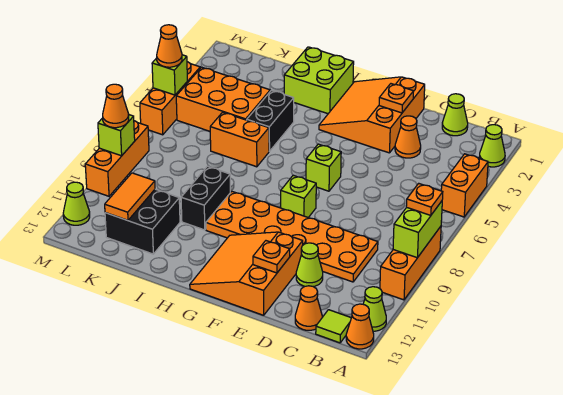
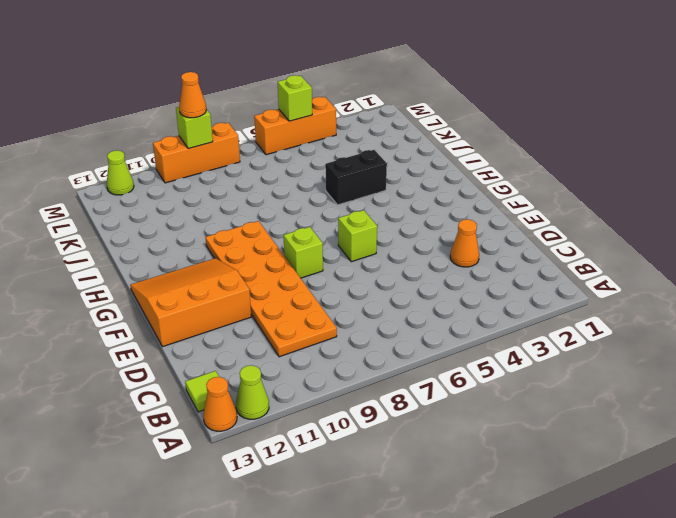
none -> lime cone A2 level 1
none -> orange brick A4:A5 level 1
none -> orange brick A8:A10 level 1
none -> lime cone C1 level 1

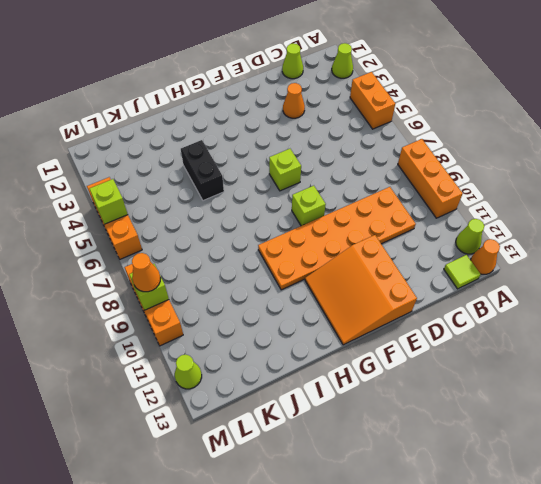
none -> orange cone C13 level 1
none -> lime cone D11 level 1
none -> orange slope E1:G3 level 1 top E
none -> lime brick H1:I2 level 1

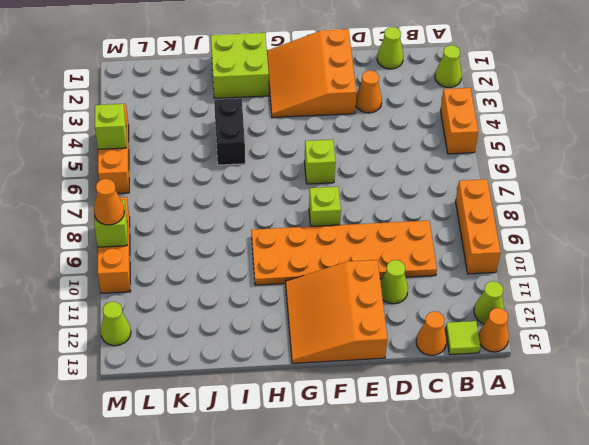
none -> orange brick I6:J6 level 1
none -> black brick I9:I10 level 1
none -> orange brick J4:L5 level 1
none -> black brick J11:K12 level 1

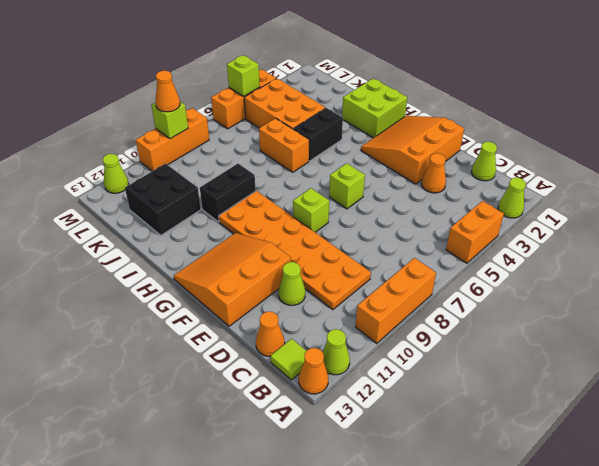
none -> lime brick A8:A9 level 2
none -> orange plate E2 level 2
none -> orange plate E12 level 2
none -> orange tile K11:K12 level 2

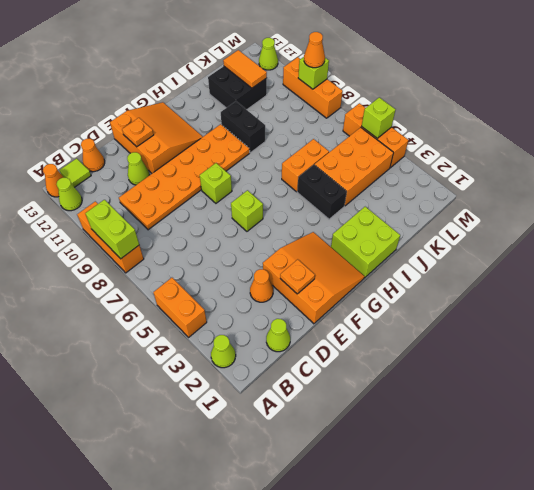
none -> orange plate A8 level 3
none -> orange cone M5 level 3

